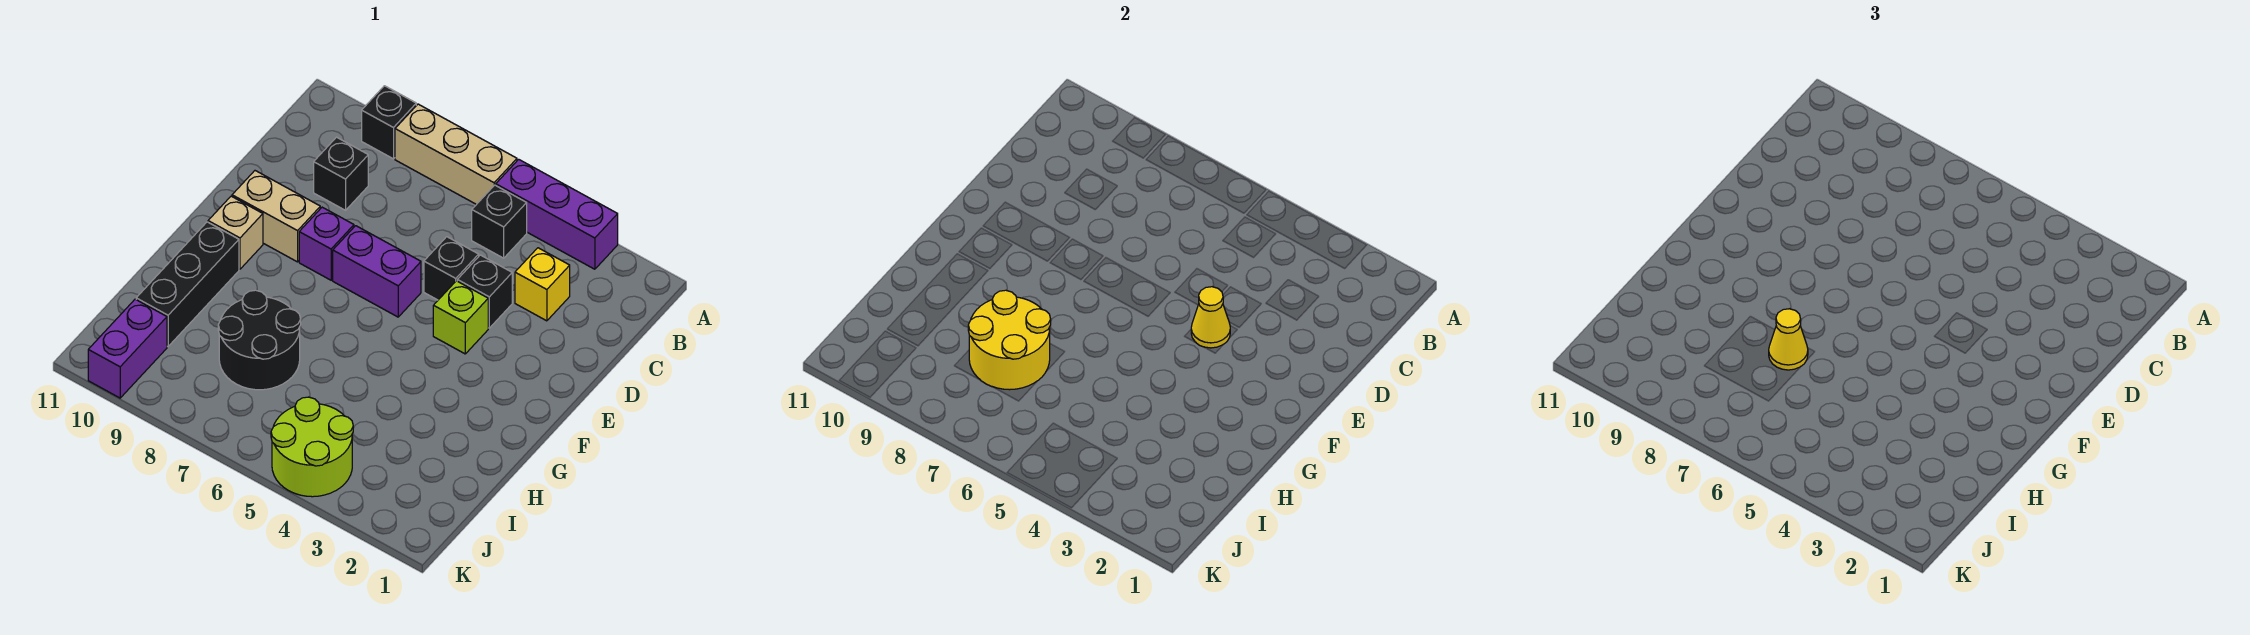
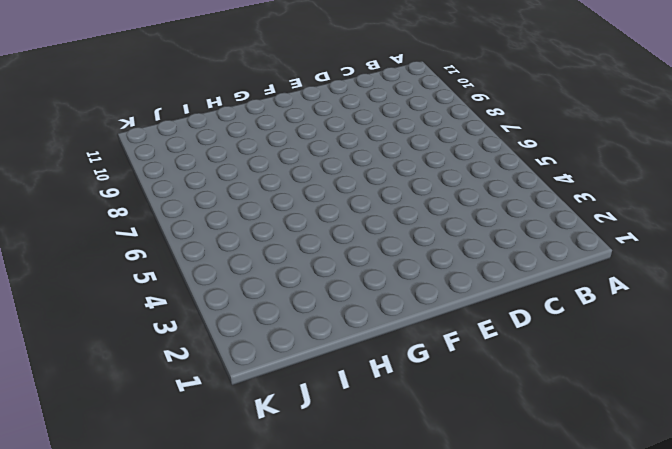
none -> purple brick A3:A5 level 1
none -> tan brick A6:A8 level 1
none -> black brick A9 level 1

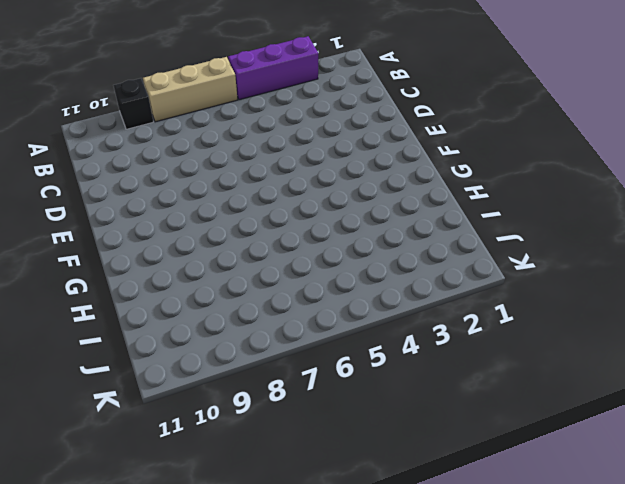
none -> black brick B5 level 1
none -> yellow brick C3 level 1
none -> black brick C9 level 1

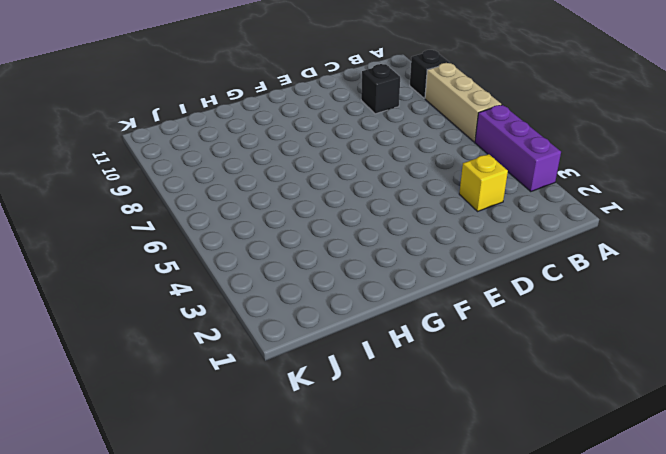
none -> black brick B5 level 1
none -> black brick D4 level 1
none -> black brick D5 level 1

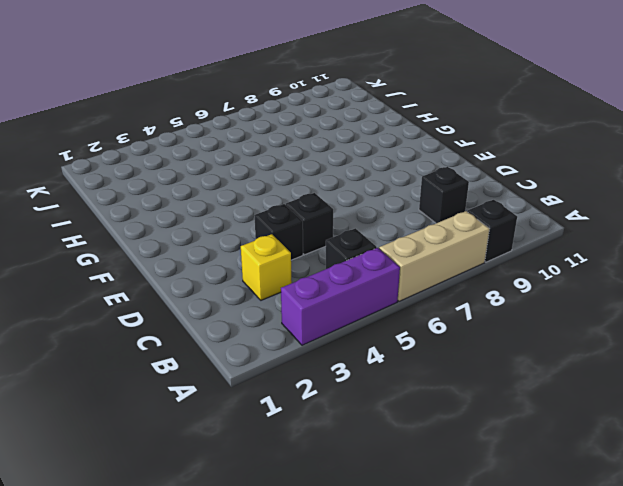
none -> lime brick E4 level 1
none -> purple brick E6:E7 level 1
none -> purple brick E8 level 1

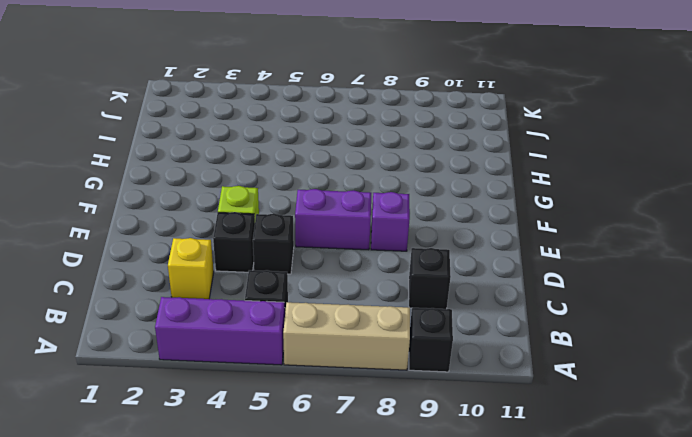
none -> tan brick E9:E10 level 1
none -> tan brick F10 level 1
none -> black brick G10:I10 level 1

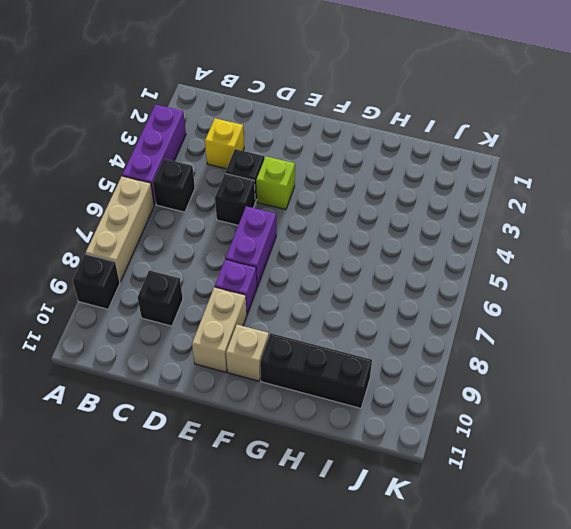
none -> black round brick H7:I8 level 1
none -> lime round brick J4:K5 level 1
none -> purple brick J10:K10 level 1

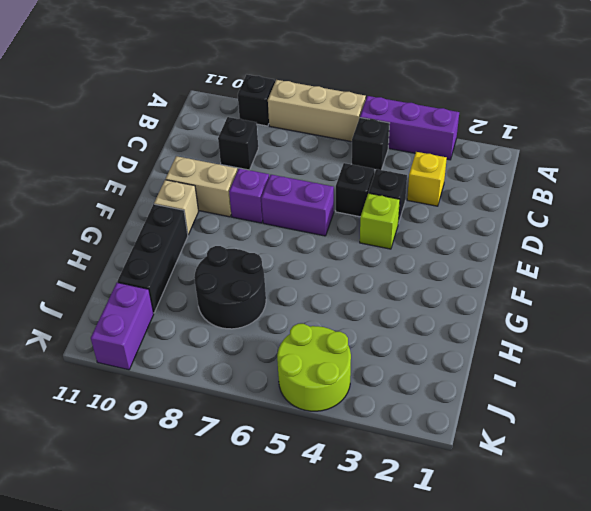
none -> yellow cone E4 level 2
none -> yellow round brick H7:I8 level 2
none -> yellow cone H7 level 3

